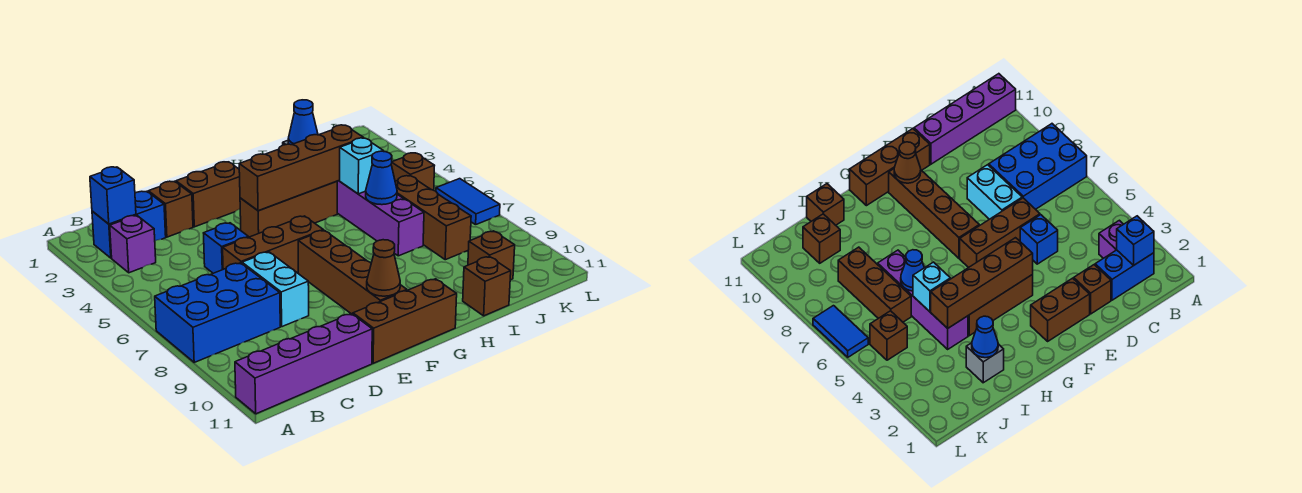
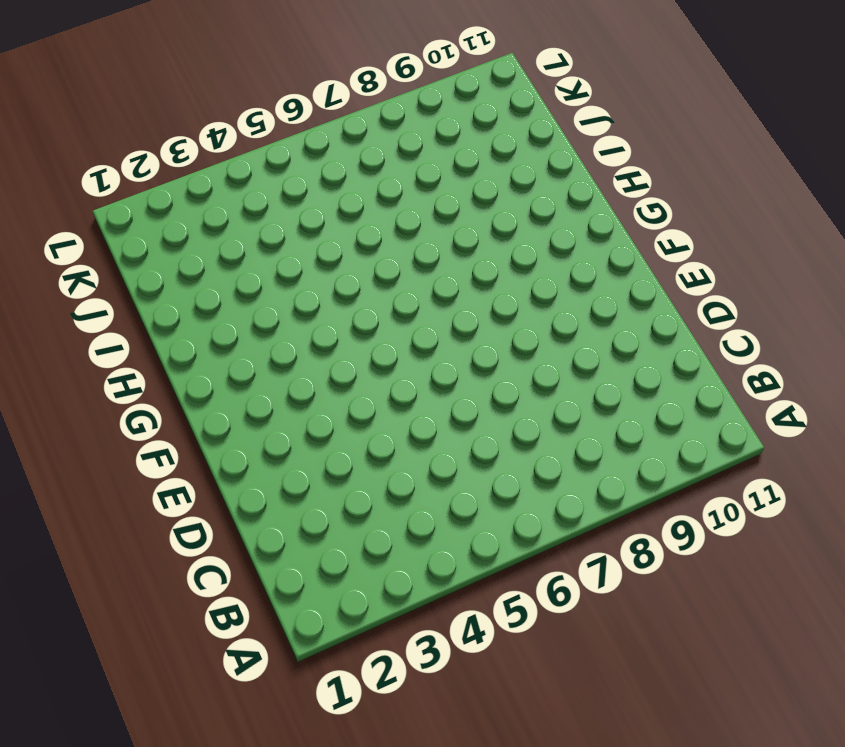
none -> blue brick A7:C8 level 1
none -> purple brick A11:D11 level 1
none -> blue brick B2:C2 level 1

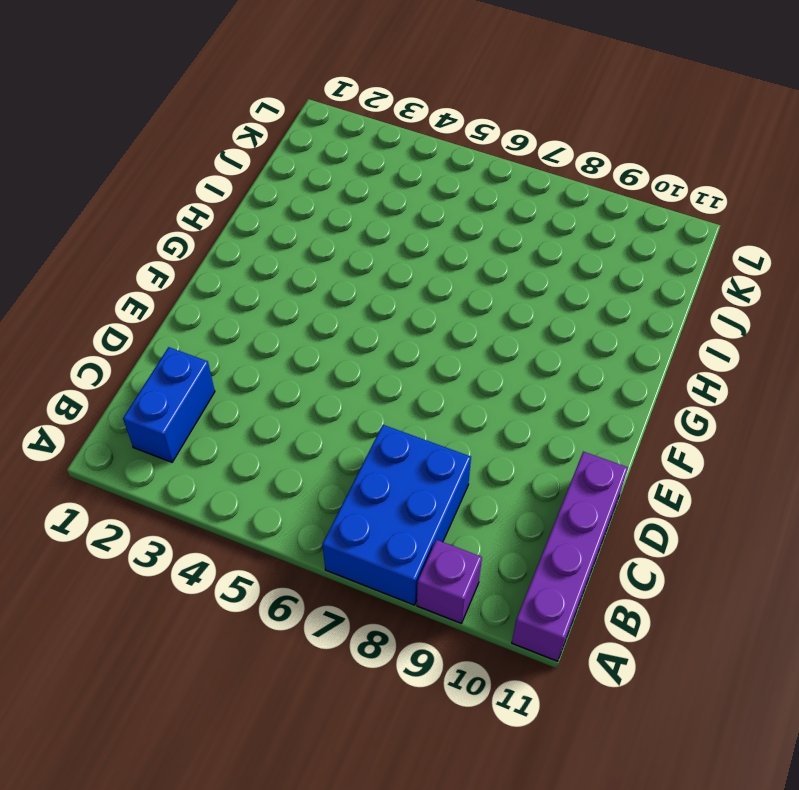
purple brick A9 level 1 -> purple brick B3 level 1
none -> brown brick D2 level 1
none -> blue brick D5 level 1
none -> brown brick D6:F6 level 1

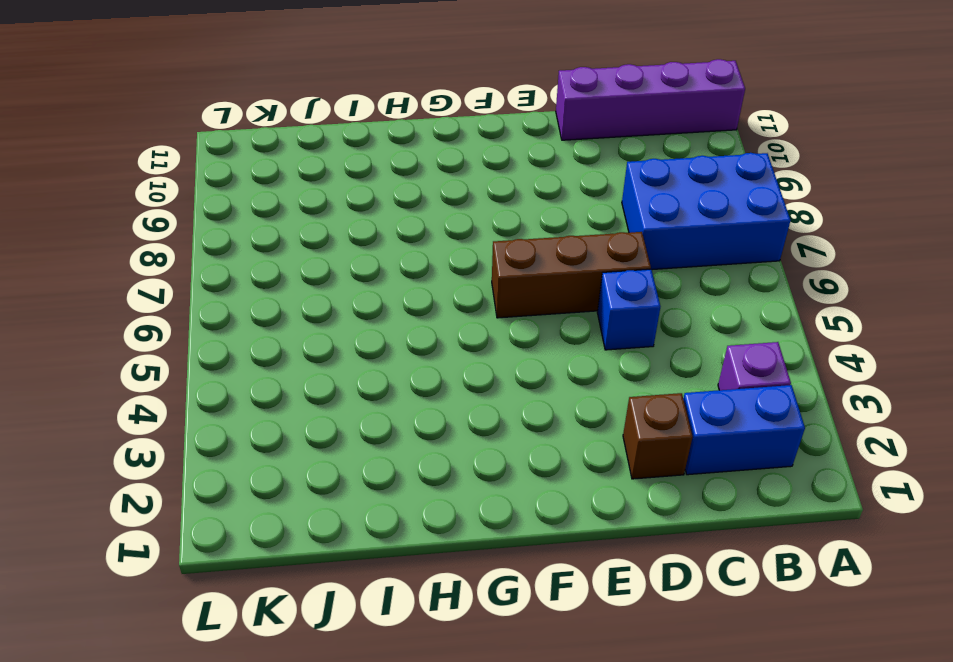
none -> cyan brick D7:D8 level 1
none -> brown brick E2:F2 level 1
none -> brown brick E11:G11 level 1

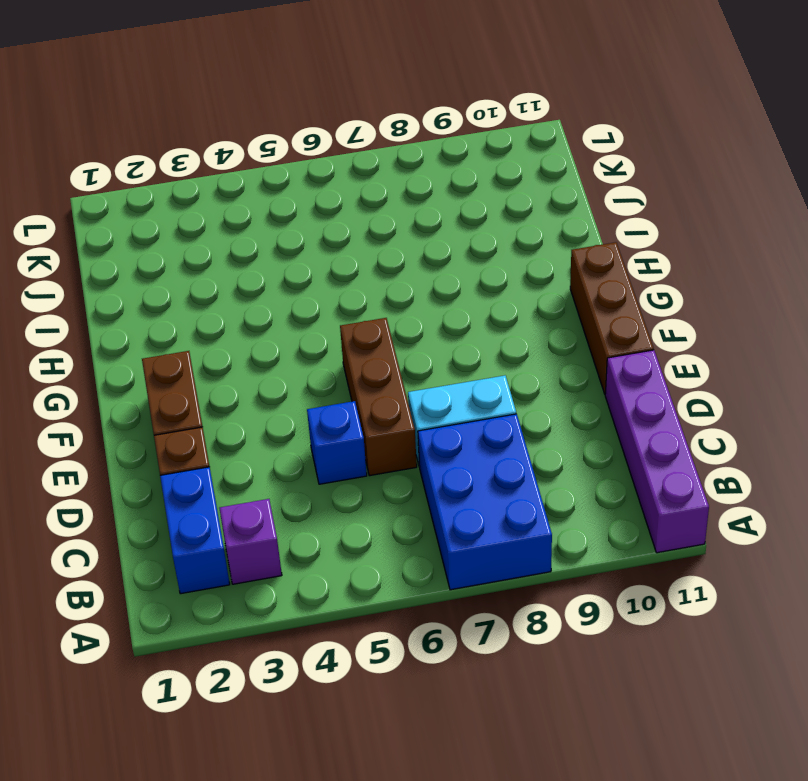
none -> brown brick F4:H4 level 1
none -> brown brick F7:F10 level 1
none -> grey brick I2 level 1

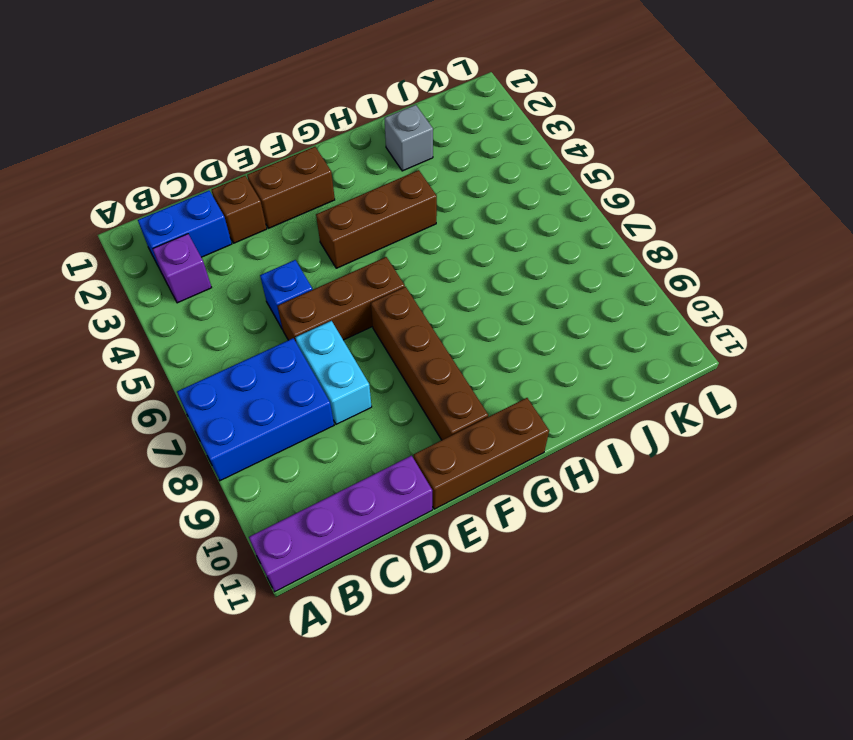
none -> purple brick I4:I7 level 1
none -> brown brick I11 level 1
none -> brown brick J6:J8 level 1

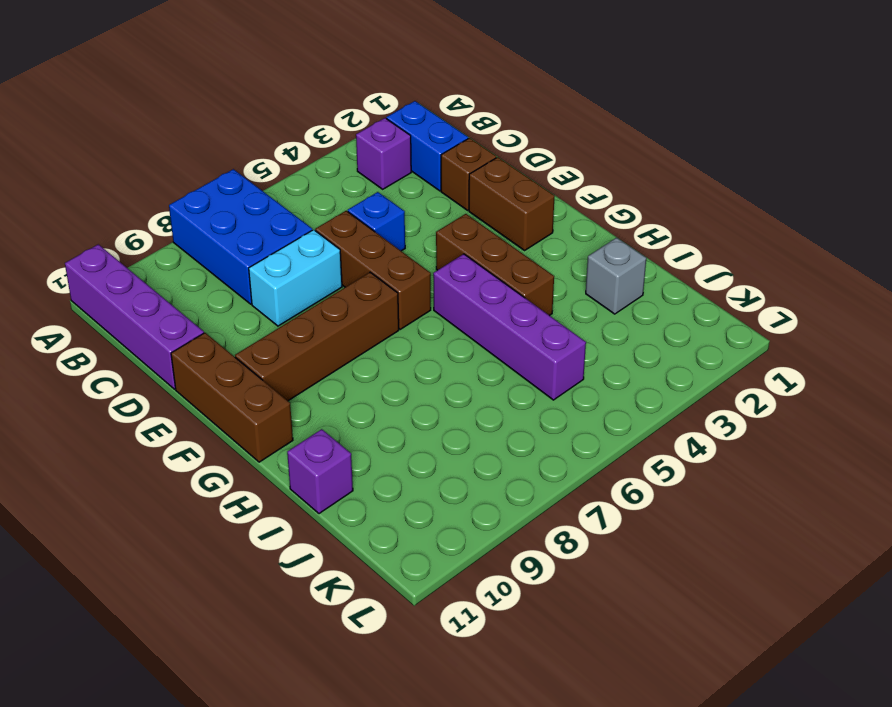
purple brick G5:J5 level 1 -> purple brick I4:I7 level 1
purple brick I11 level 1 -> brown brick I11 level 1
none -> brown brick J6:J8 level 1
none -> brown brick J10 level 1
none -> brown brick K5 level 1

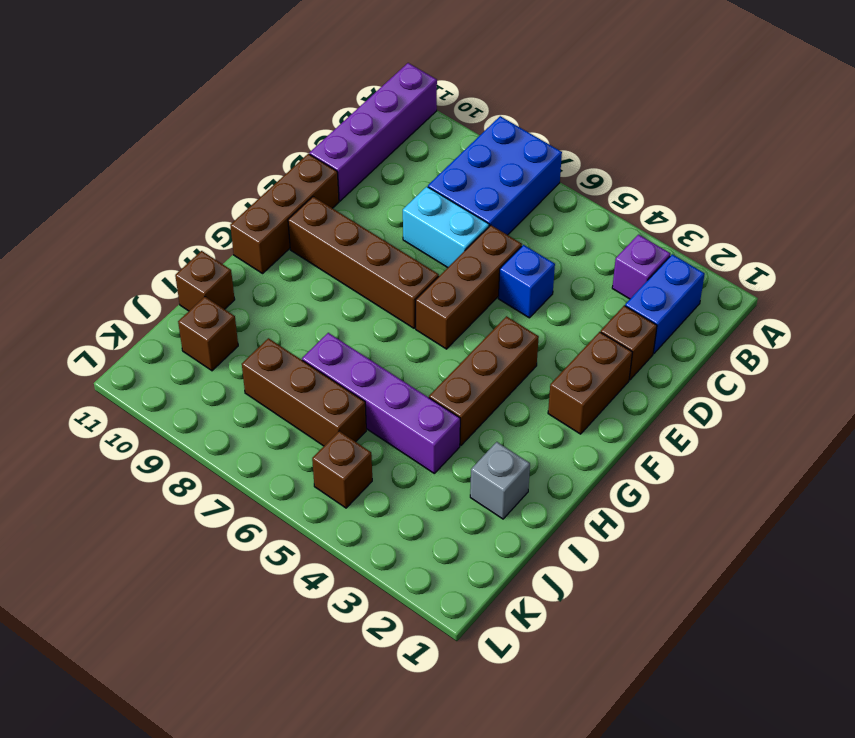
none -> blue tile L6:L7 level 1
none -> blue brick B2 level 2
none -> brown brick F4:I4 level 2

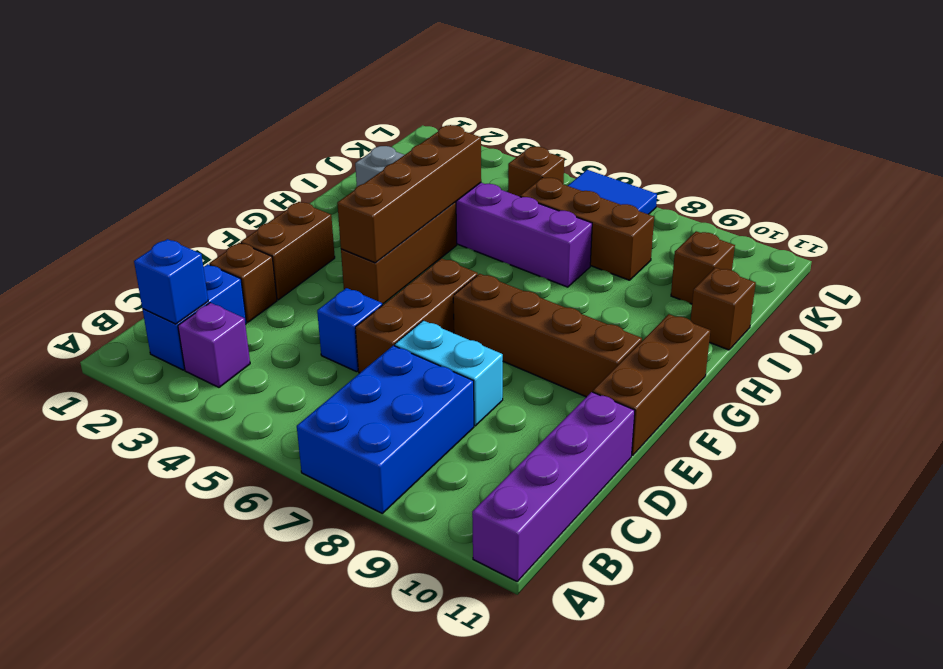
none -> brown cone F10 level 2
none -> blue cone I2 level 2
none -> cyan brick I5 level 2

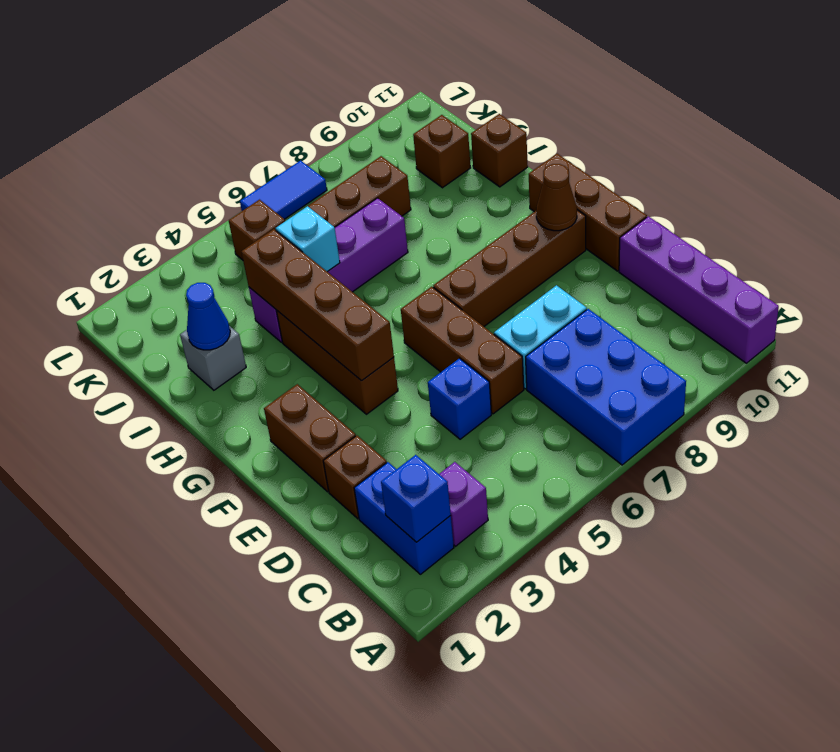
none -> blue cone I6 level 2

